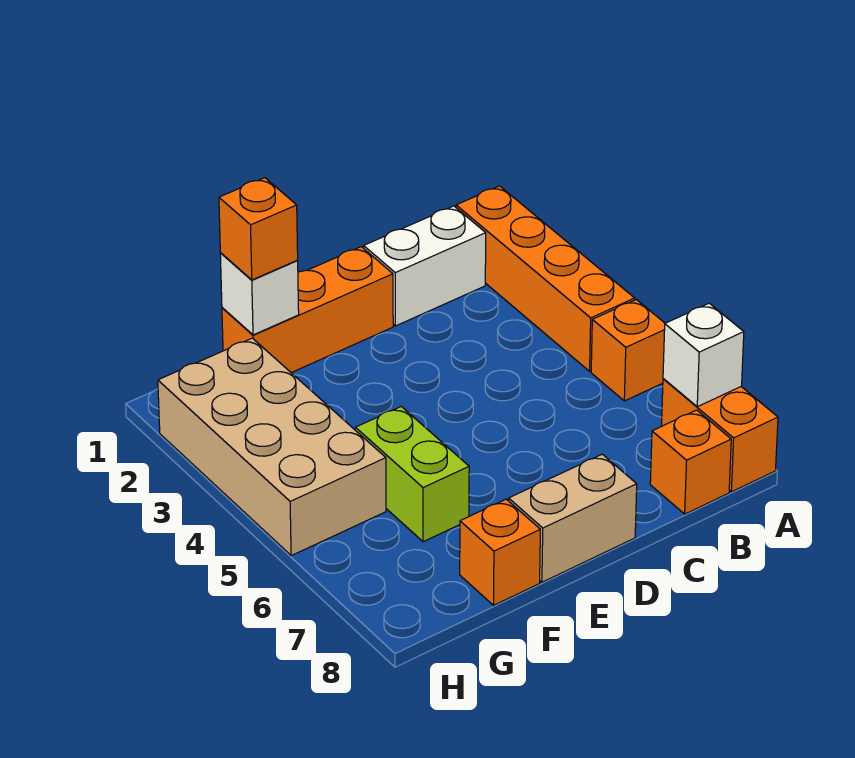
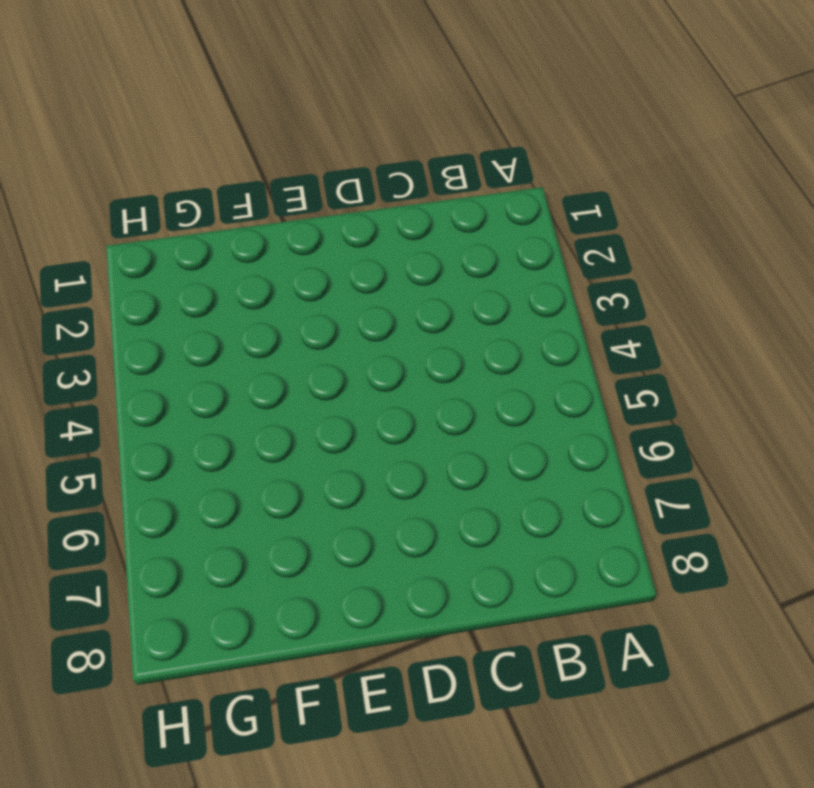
none -> orange brick A1:A4 level 1
none -> orange brick A5 level 1
none -> orange brick A7:A8 level 1

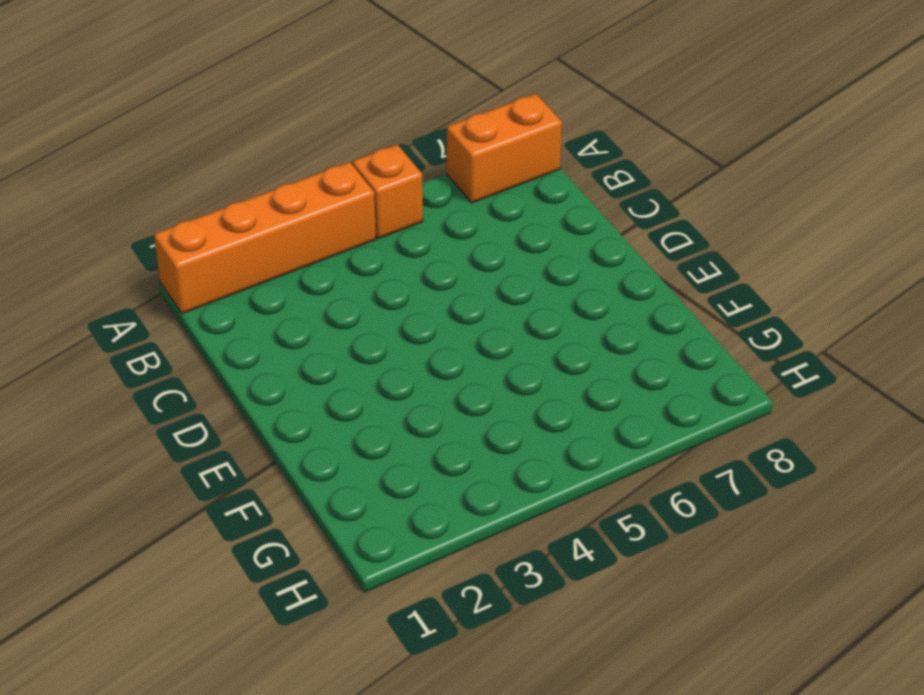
none -> white brick B1:C1 level 1
none -> orange brick B8 level 1
none -> orange brick D1:F1 level 1

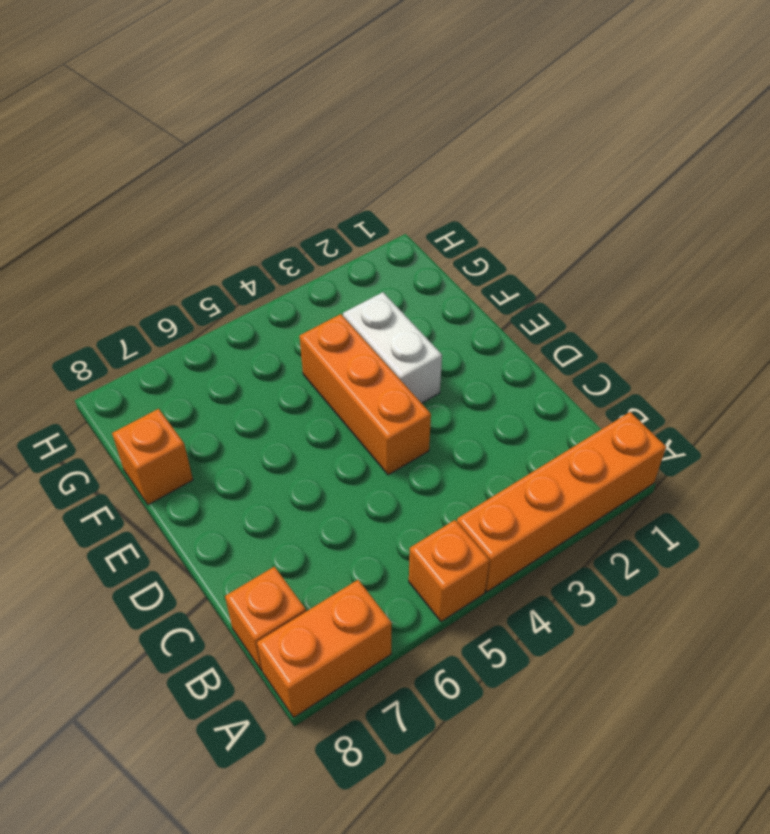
orange brick D4:F4 level 1 -> orange brick D1:F1 level 1
white brick E3:F3 level 1 -> white brick B1:C1 level 1
none -> tan brick D8:E8 level 1
none -> lime brick F5:F6 level 1
none -> tan brick G2:H5 level 1

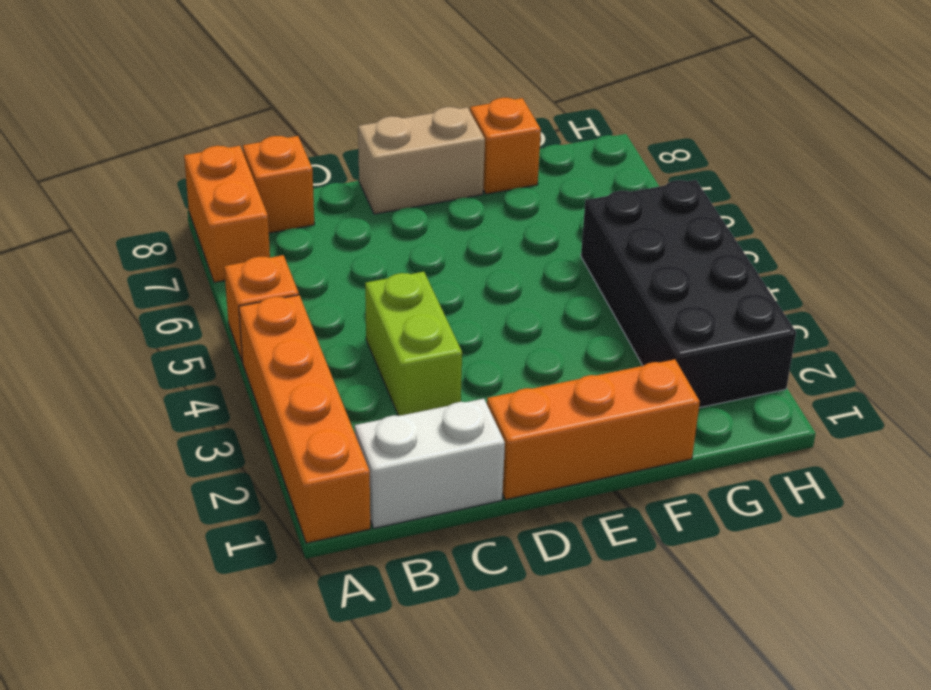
lime brick C3:C4 level 1 -> lime brick F5:F6 level 1
black brick G2:H5 level 1 -> tan brick G2:H5 level 1
none -> white brick A7 level 2
none -> white brick F1 level 2
none -> orange brick F1 level 3

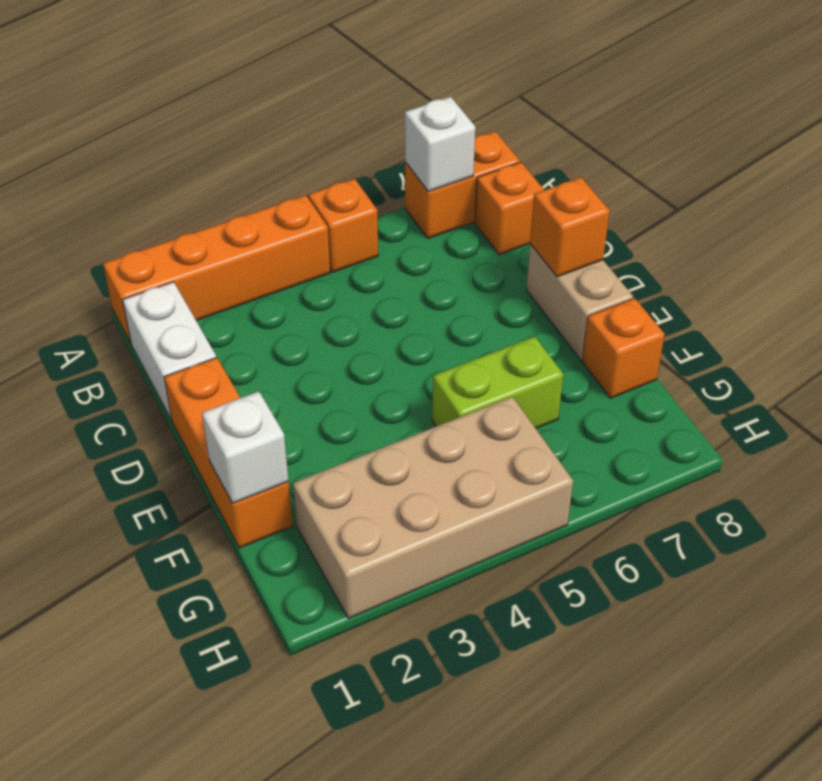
orange brick D8 level 2 -> orange brick F1 level 3

